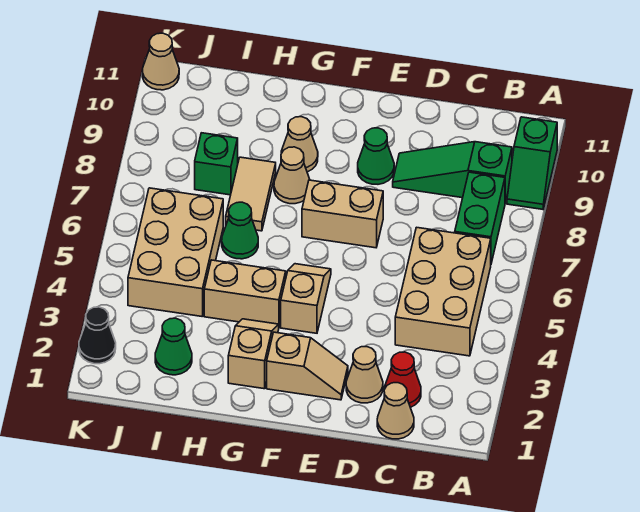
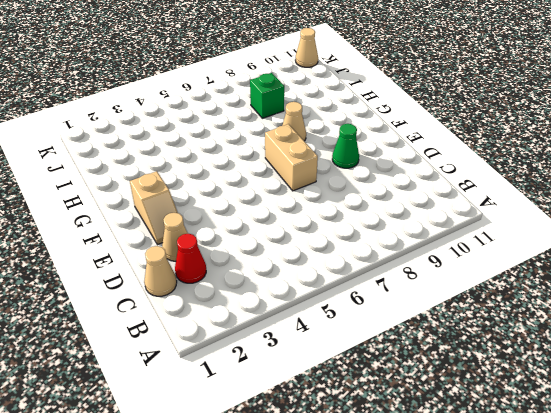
none -> green slope A9:A10 level 1 top 10
none -> tan brick B4:C6 level 1
none -> green brick B7:B8 level 1

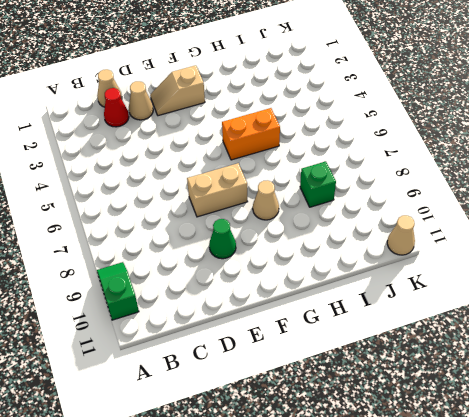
orange brick G5:H5 level 1 -> none
none -> tan brick B4:C6 level 1
none -> green brick B7:B8 level 1
none -> green slope B9:D9 level 1 top B

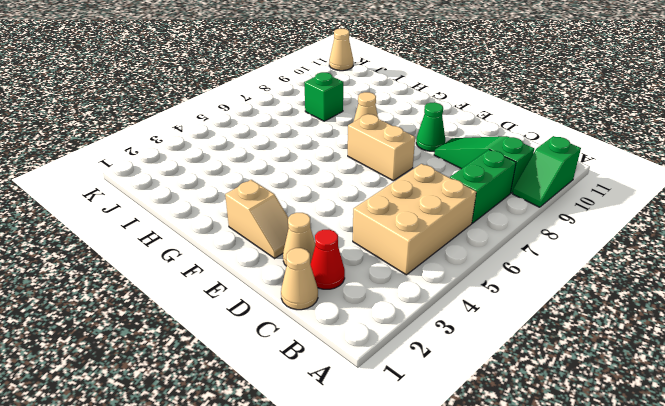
none -> tan slope F4:F5 level 1 top 4
none -> tan slope G2:G3 level 1 top 2
none -> tan brick G4:H4 level 1

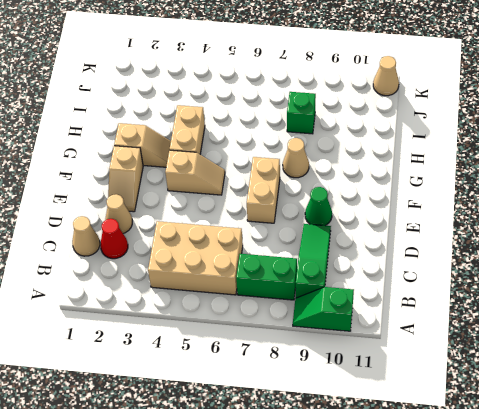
none -> tan cone G9 level 1
none -> green cone H6 level 1
none -> tan tile H7:H8 level 1

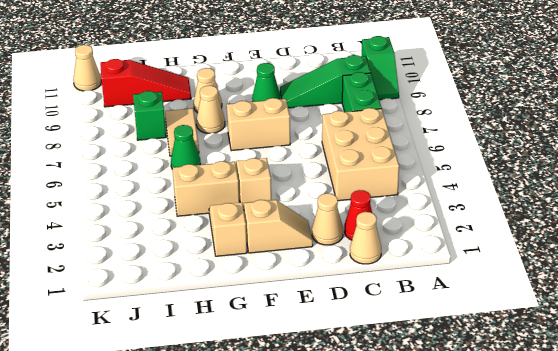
red slope H10:J10 level 1 top J -> none
none -> green cone I2 level 1
none -> tan brick I4:J6 level 1
none -> black cone K2 level 1

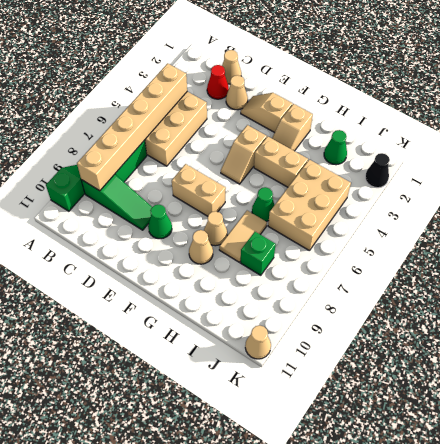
tan brick B4:B9 level 2 -> none

